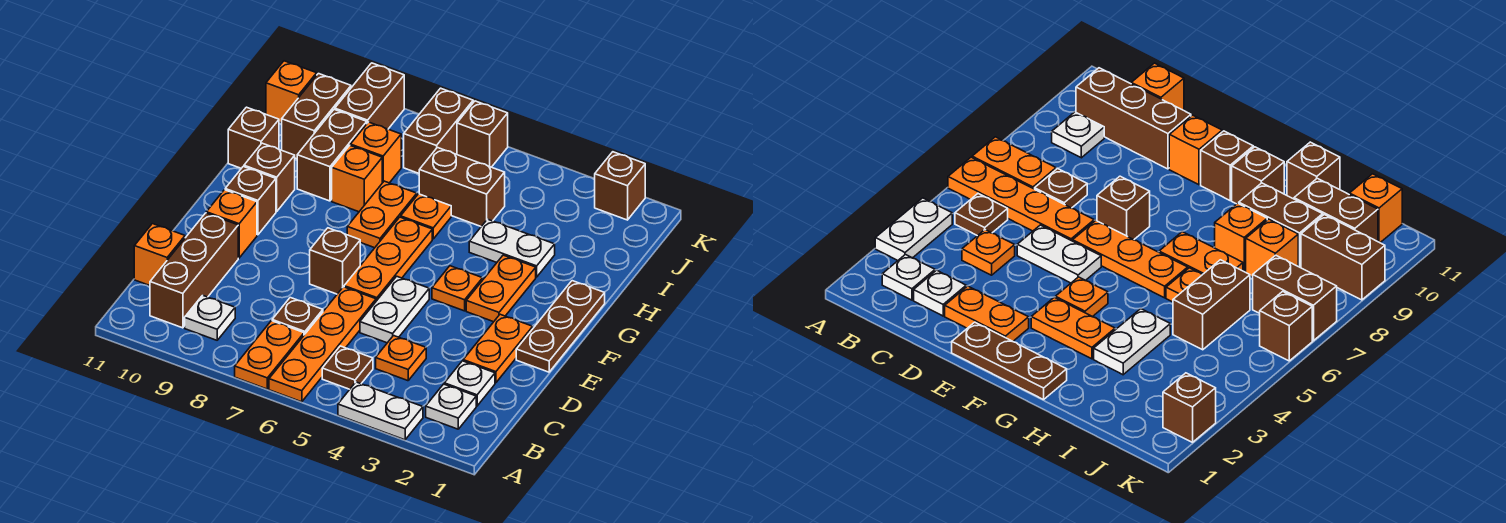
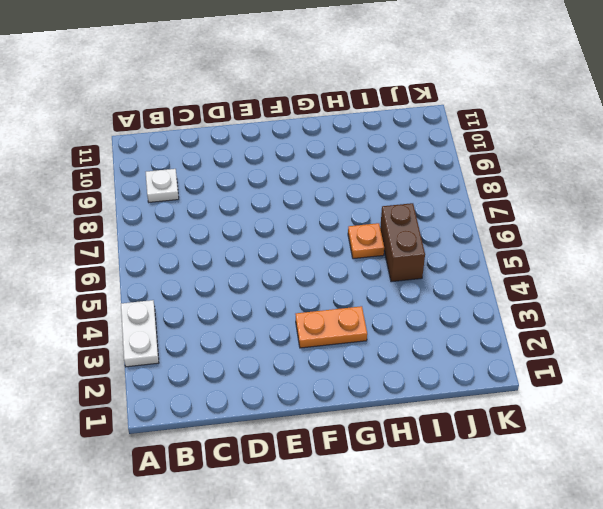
none -> orange plate A6:D6 level 1
none -> orange plate A7:B7 level 1
none -> white plate B2 level 1
none -> brown plate B5 level 1

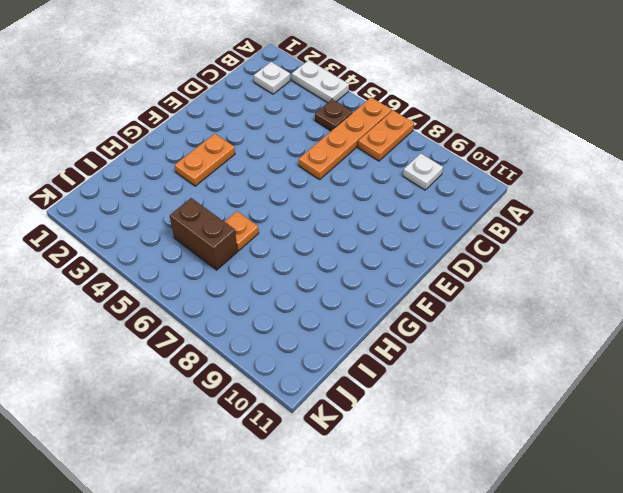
none -> brown brick B10:D10 level 1
none -> white plate C2 level 1
none -> orange plate C4 level 1
none -> brown plate C7 level 1

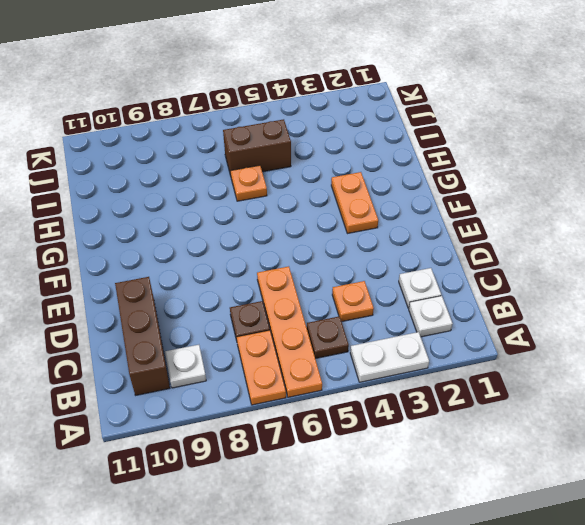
none -> orange brick C11 level 1
none -> orange plate D2:E2 level 1
none -> white plate D5:E5 level 1
none -> brown plate E1:G1 level 1

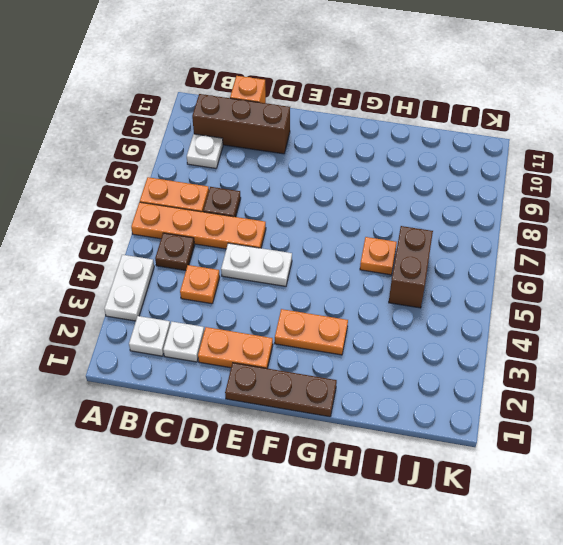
none -> orange plate E6:G6 level 1
none -> brown brick E7 level 1
none -> orange brick E10 level 1
none -> orange plate F4 level 1

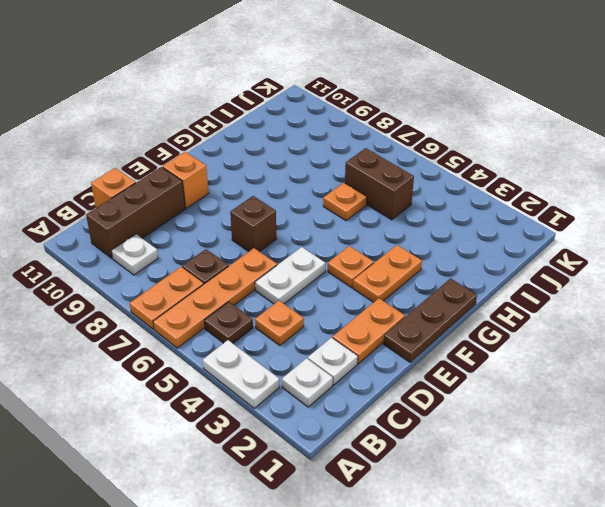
none -> orange plate E6:G6 level 1
none -> brown brick F10 level 1
none -> orange plate G7:H7 level 1
none -> brown brick G10 level 1

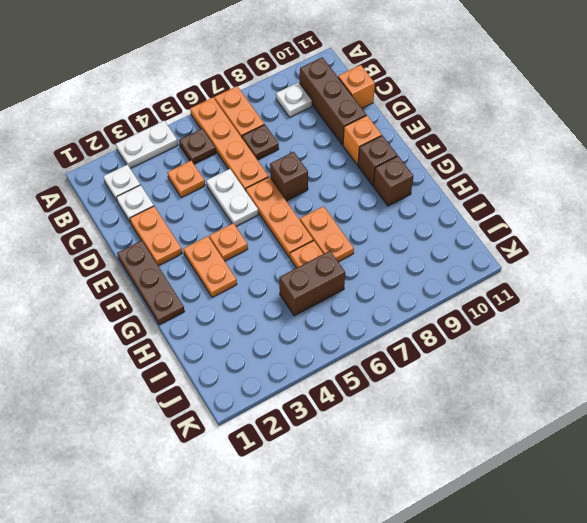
none -> white plate H3:H4 level 1
none -> orange brick H8 level 1
none -> brown brick H9:I9 level 1
none -> brown brick H11 level 1

